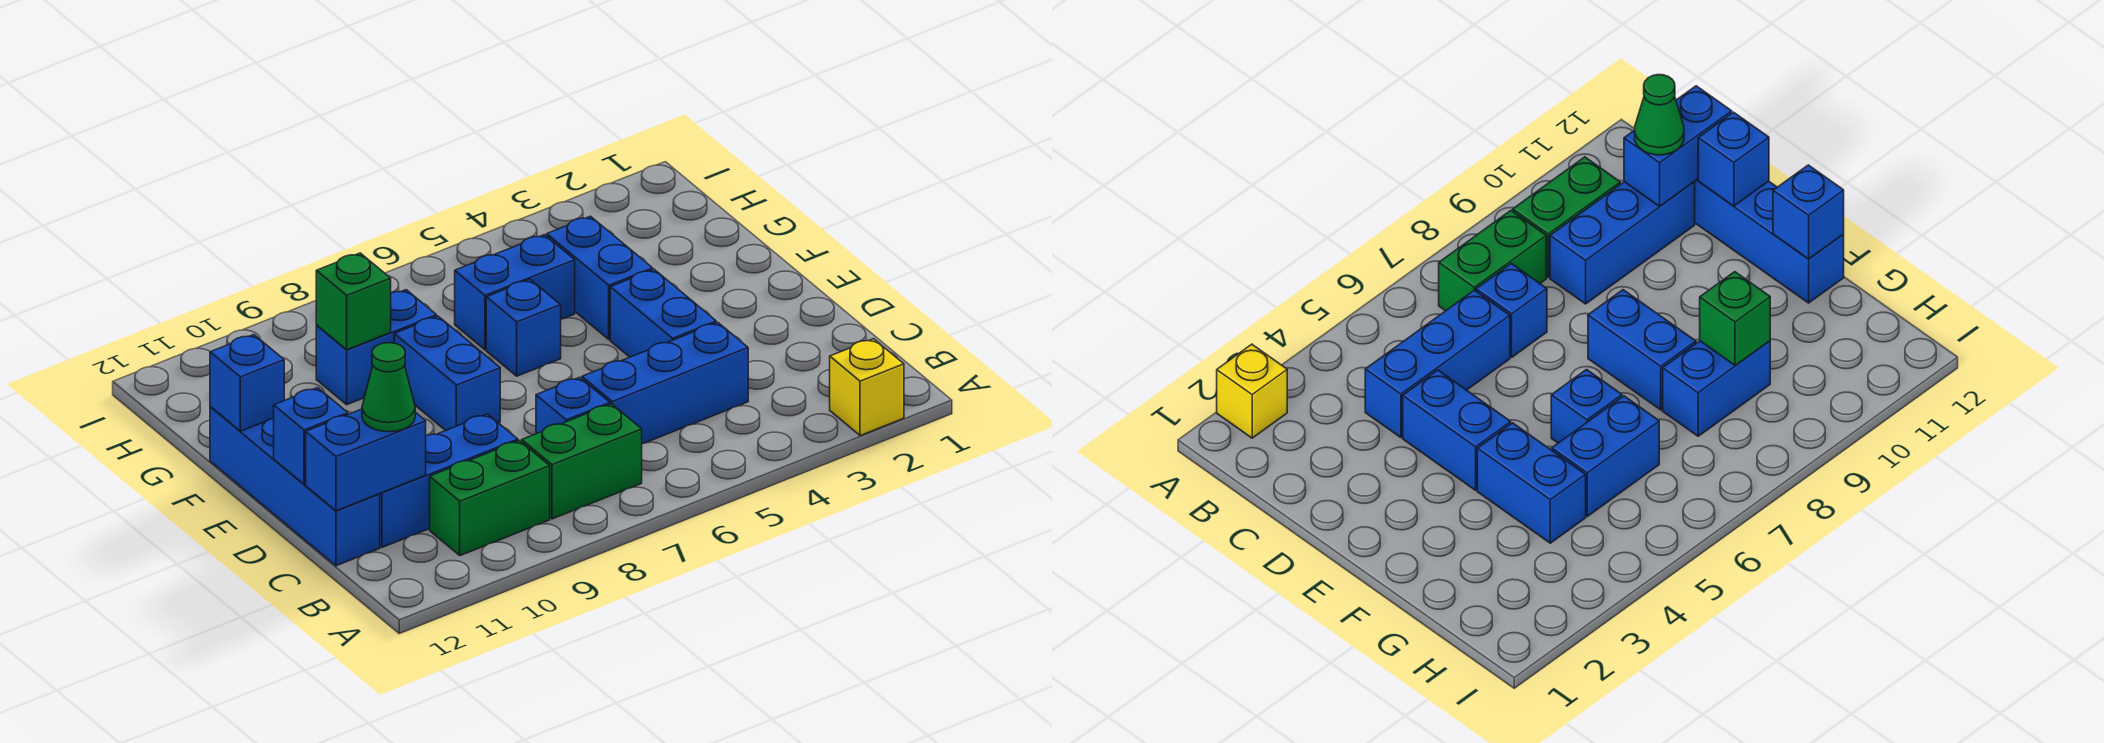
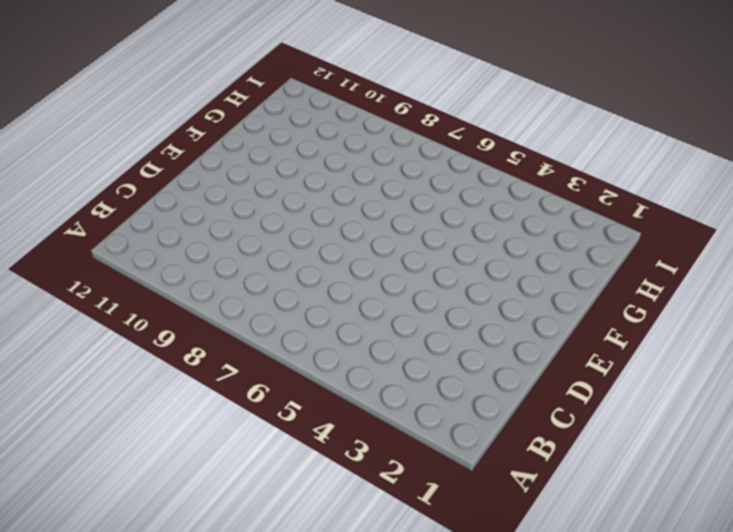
none -> yellow brick A2 level 1
none -> green brick B7:B8 level 1
none -> green brick B9:B10 level 1

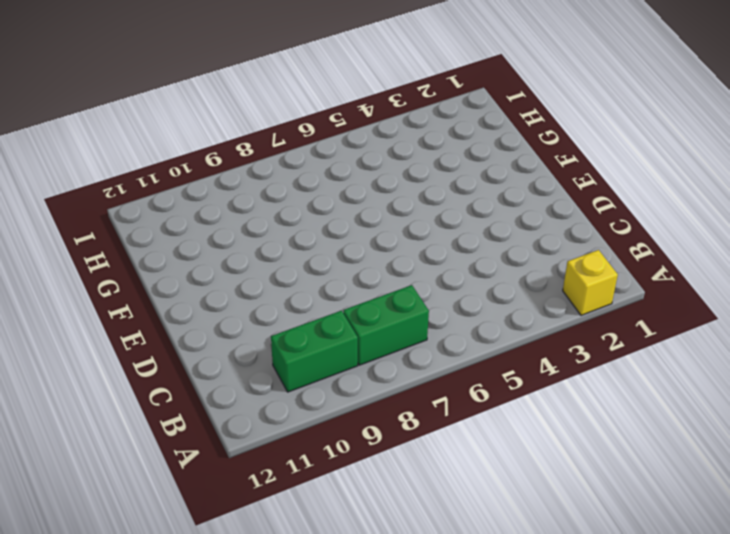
none -> blue brick C4:C6 level 1
none -> blue brick C7 level 1
none -> blue brick C9:C11 level 1

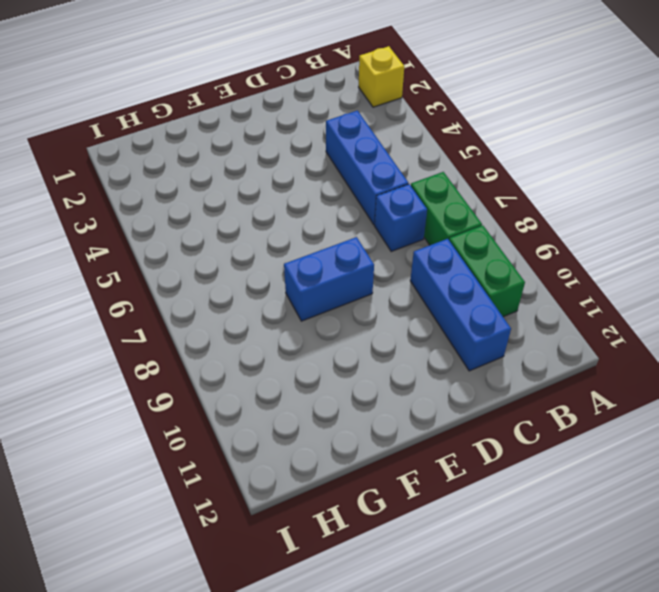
none -> blue brick C12:F12 level 1
none -> blue brick D4:E4 level 1
none -> blue brick F4:G4 level 1

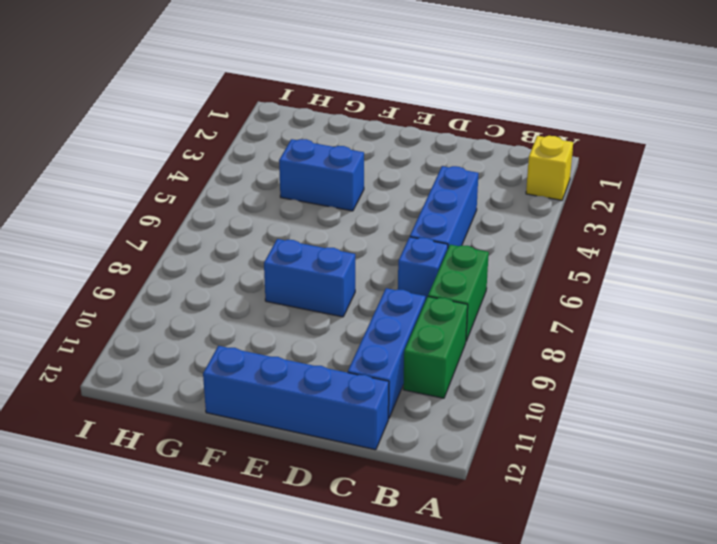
none -> blue brick D4:E4 level 1
none -> blue brick F6 level 1
none -> blue brick G5:G6 level 1

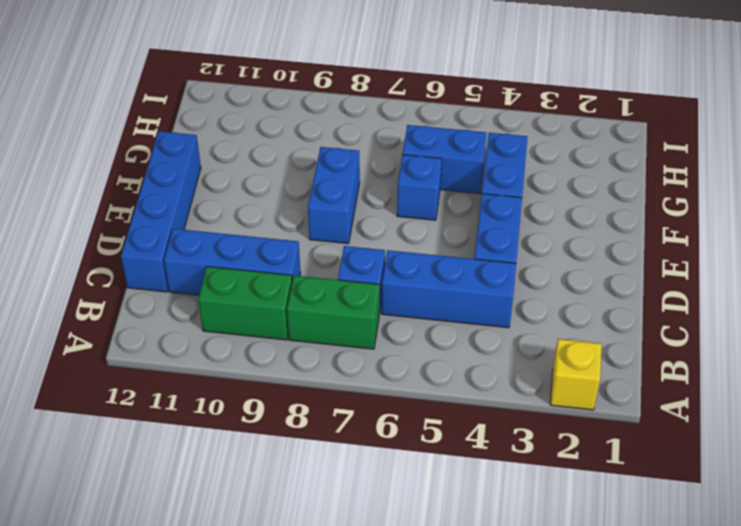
none -> blue brick G8:G9 level 1
none -> blue brick C11:C12 level 2
none -> blue brick D12 level 2

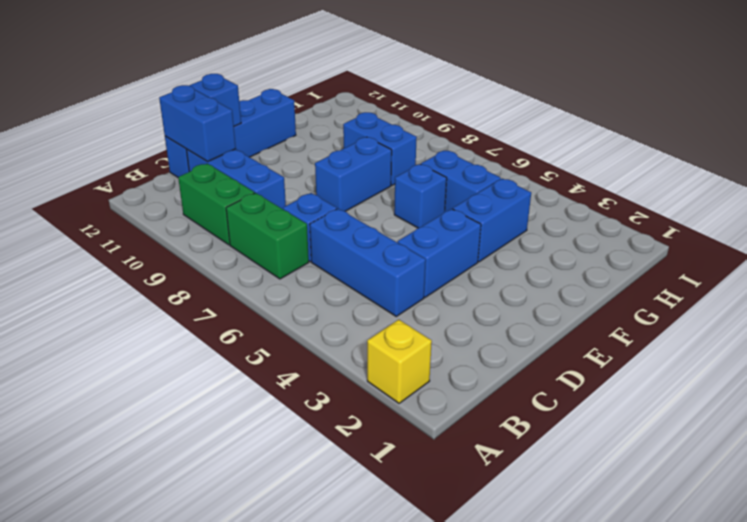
none -> blue brick F12 level 2
none -> green brick G9 level 2
none -> green cone C11 level 3

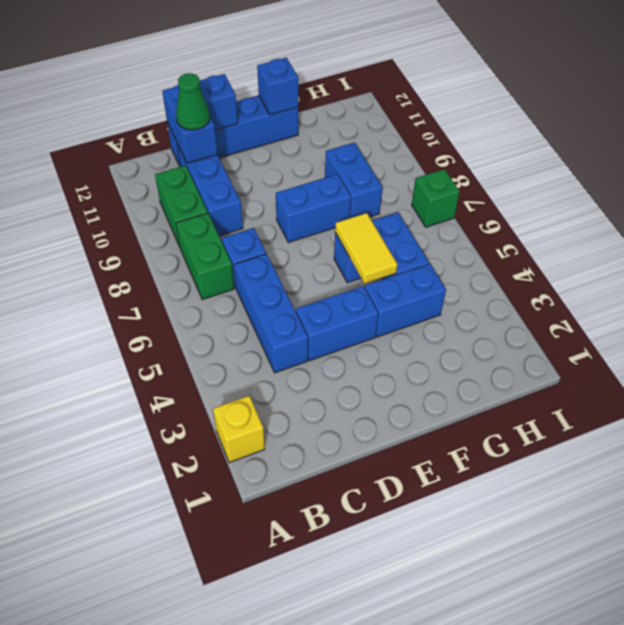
yellow tile F5:F6 level 2 -> none
green brick I7 level 1 -> green brick G9 level 2

